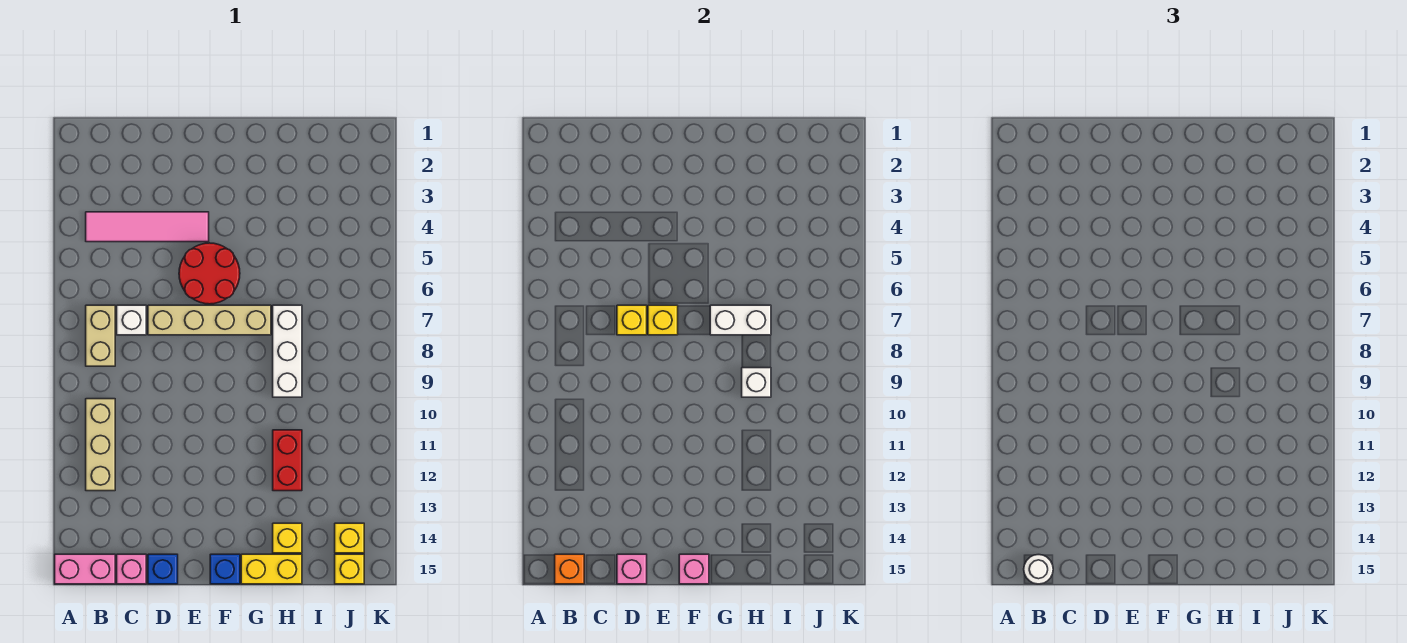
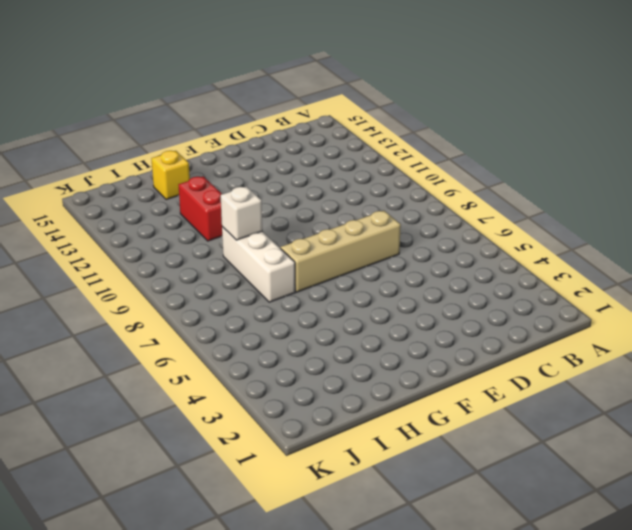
none -> pink brick A15:B15 level 1
none -> pink tile B4:E4 level 1
none -> tan brick B7:B8 level 1

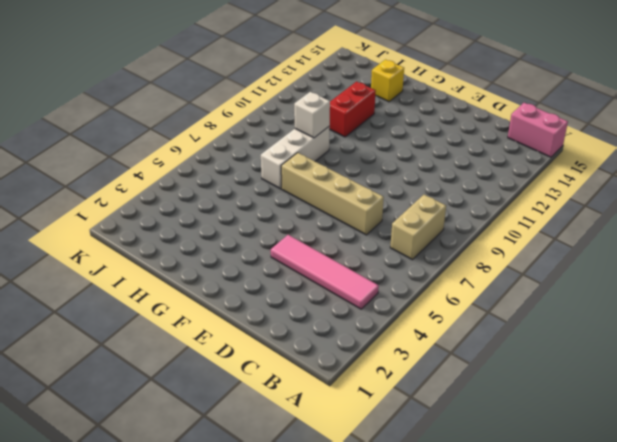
none -> tan brick B10:B12 level 1
none -> white brick C7 level 1
none -> pink brick C15 level 1

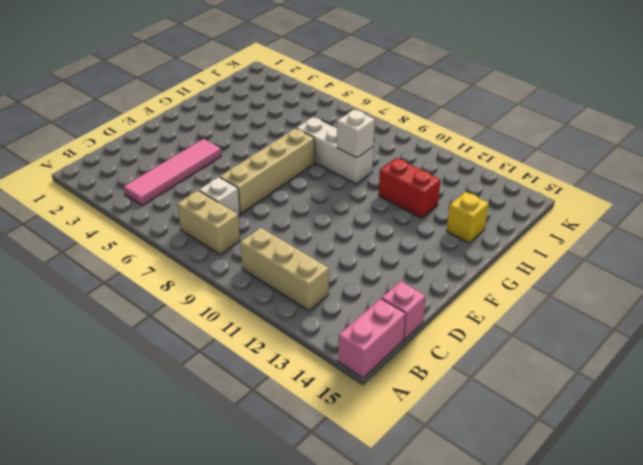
none -> blue brick D15 level 1
none -> red round brick E5:F6 level 1
none -> blue brick F15 level 1

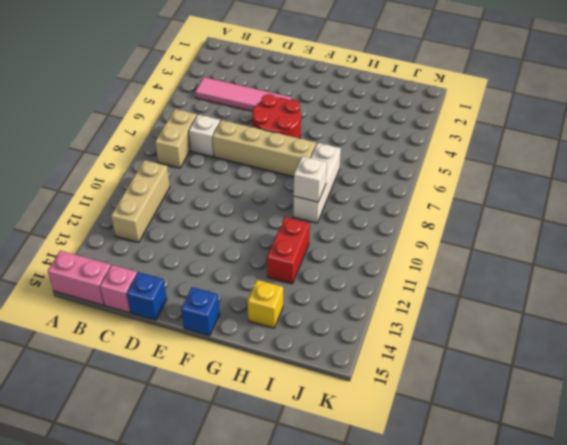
none -> yellow brick G15:H15 level 1
none -> yellow brick J14 level 1
none -> yellow brick J15 level 1

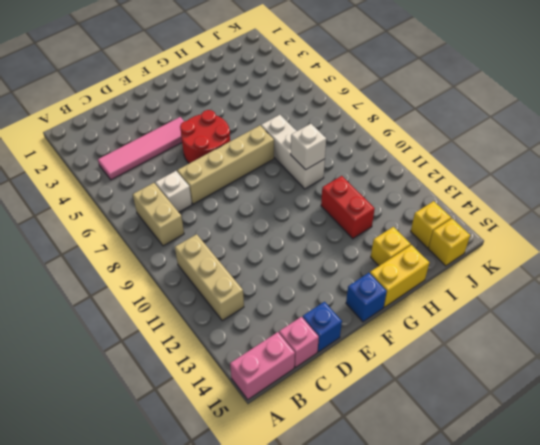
none -> orange brick B15 level 2
none -> yellow brick D7 level 2
none -> pink brick D15 level 2

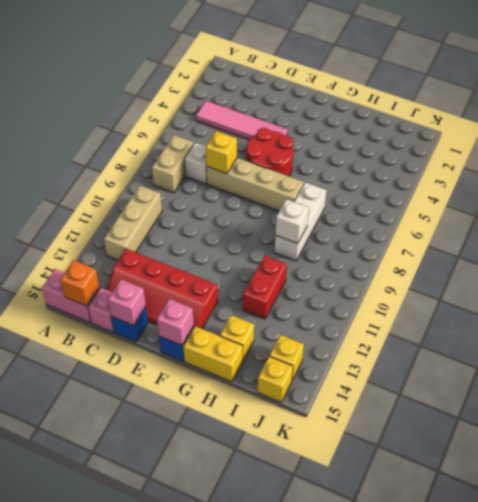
red slope C13:F14 level 1 top 13 -> none
none -> yellow brick E7 level 2
none -> white brick G7:H7 level 2
none -> white round brick B15 level 3

